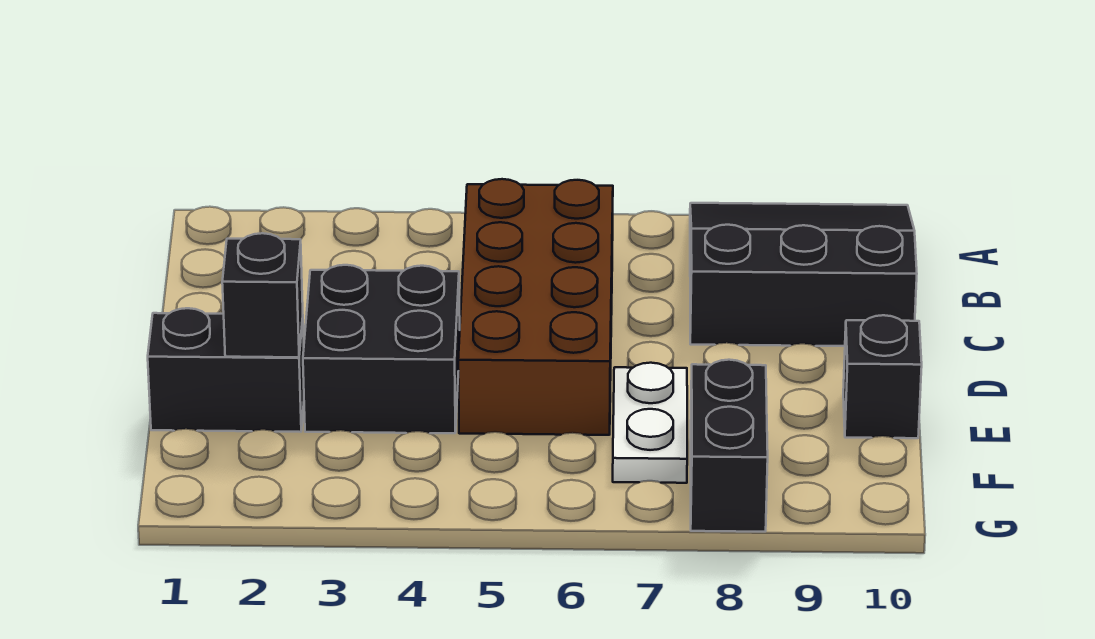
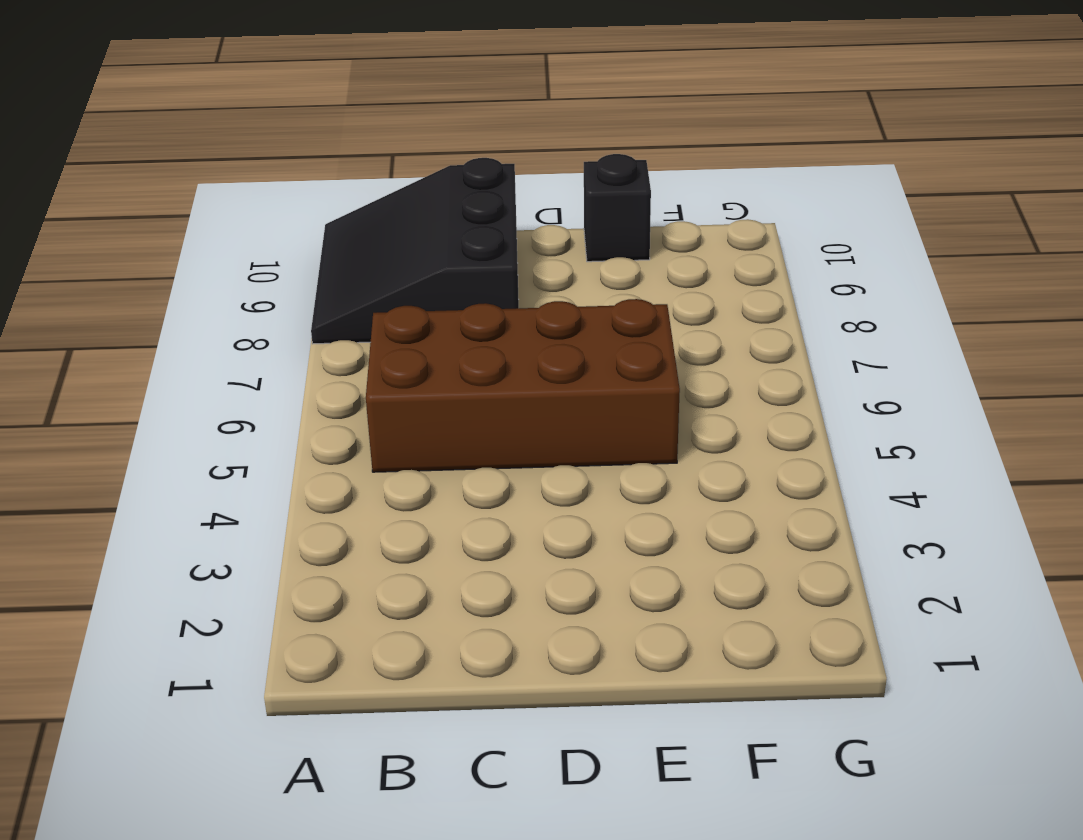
none -> black brick D3:E4 level 1
none -> black brick E1:E2 level 1

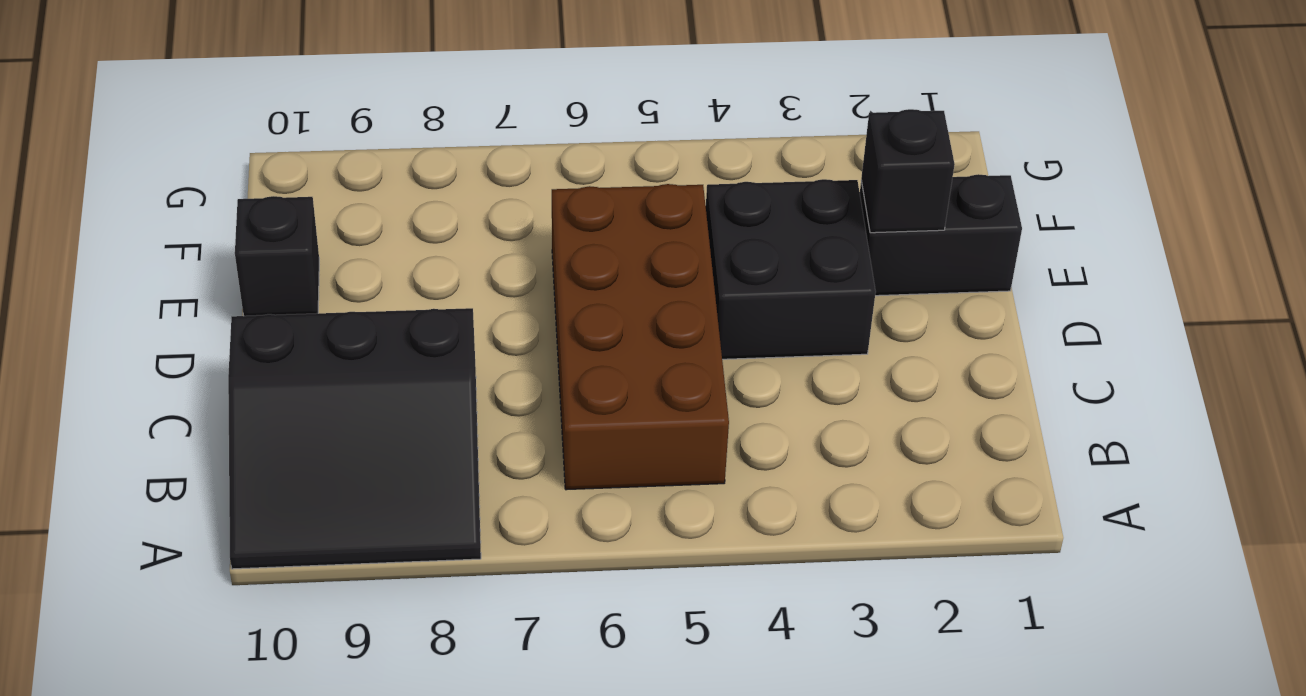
none -> white plate E7:F7 level 1
none -> black brick F8:G8 level 1

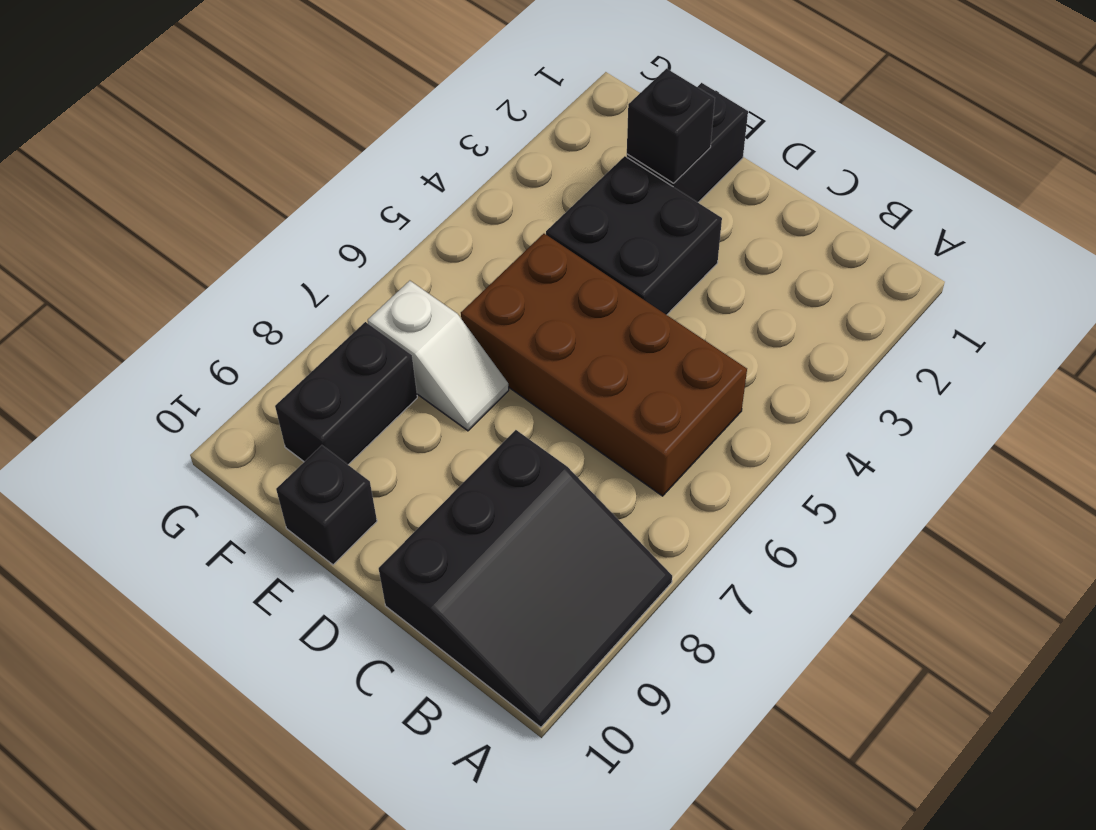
white slope E7:F7 level 1 top F -> white plate E7:F7 level 1
black brick F8:F9 level 1 -> black brick F8:G8 level 1

